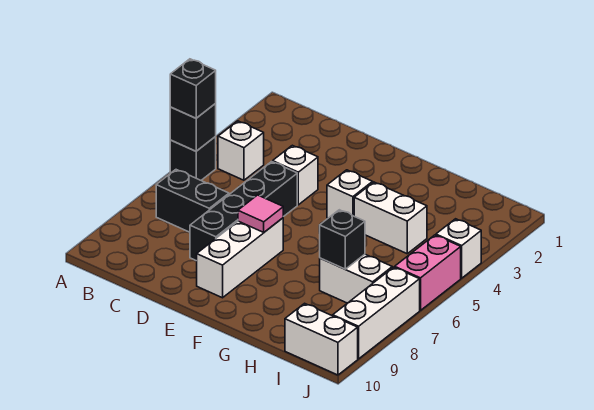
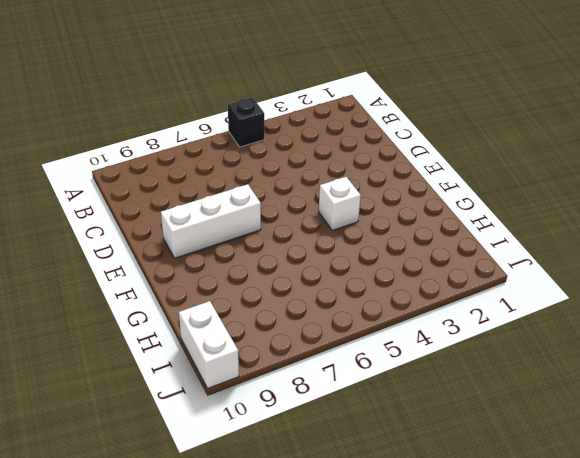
none -> white brick B4 level 1
none -> black brick B7:C7 level 1
none -> white brick D4 level 1

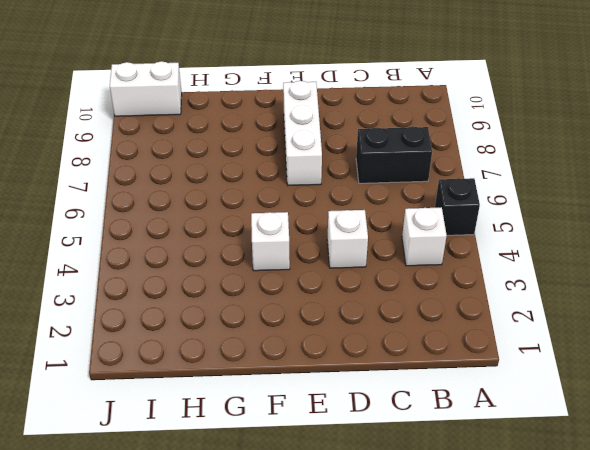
none -> black brick D5:D8 level 1
none -> white brick G4:H4 level 1
none -> white brick H7:I7 level 1

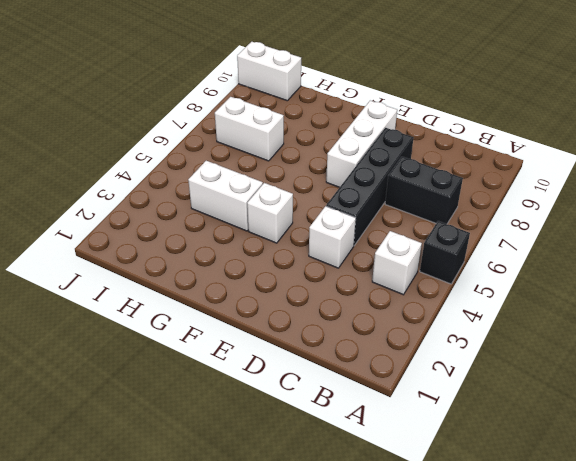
none -> white brick J4 level 1
none -> pink brick J5:J6 level 1
none -> white brick J7:J9 level 1

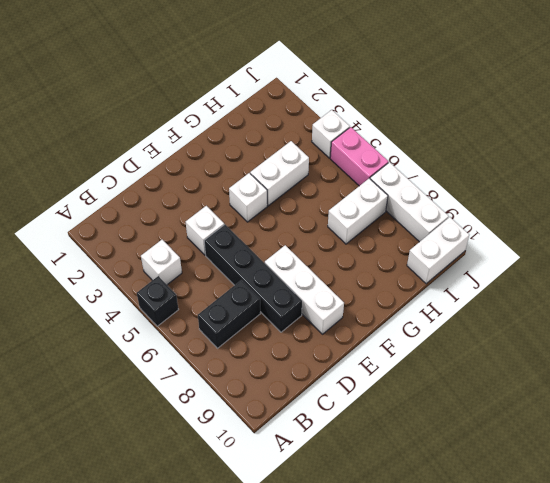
none -> black brick A5 level 2
none -> pink tile E7 level 2
none -> black brick H7 level 2

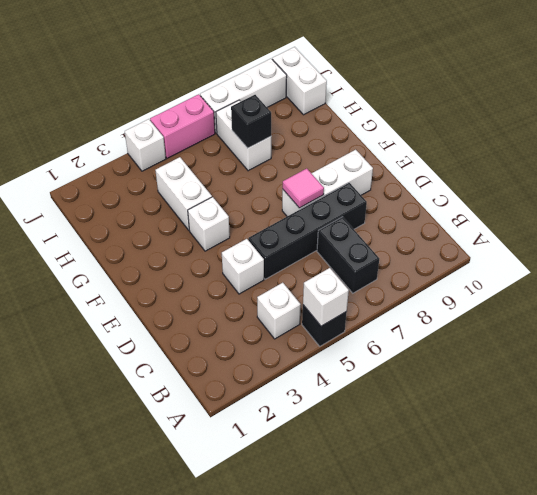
white brick A5 level 2 -> black brick A5 level 2
none -> black brick A5 level 3

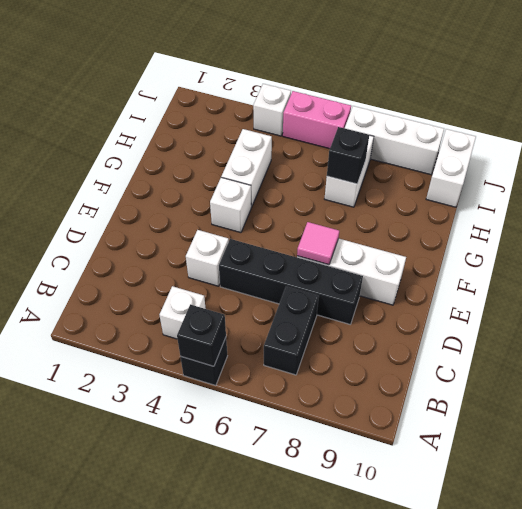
none -> black brick A5 level 3

